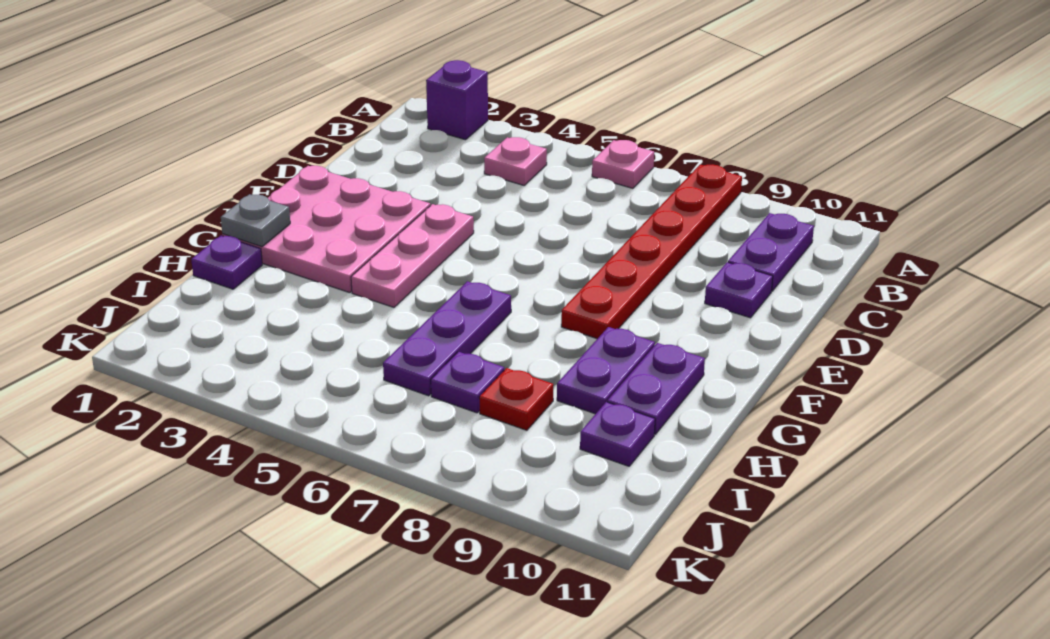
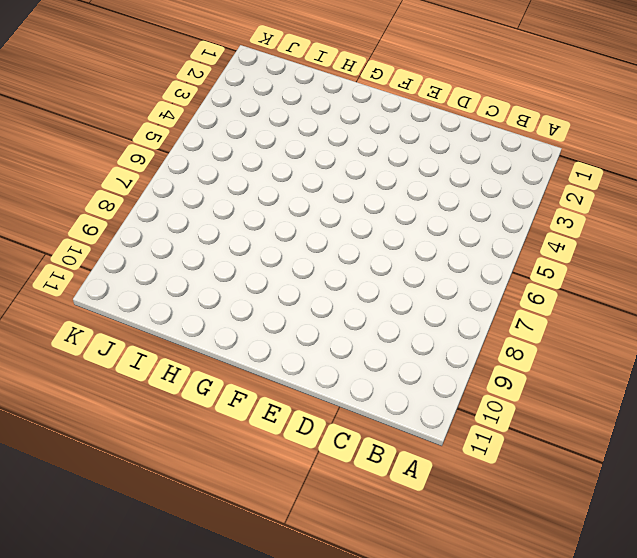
none -> purple brick A2 level 1
none -> pink plate A6 level 1
none -> red plate A8:F8 level 1

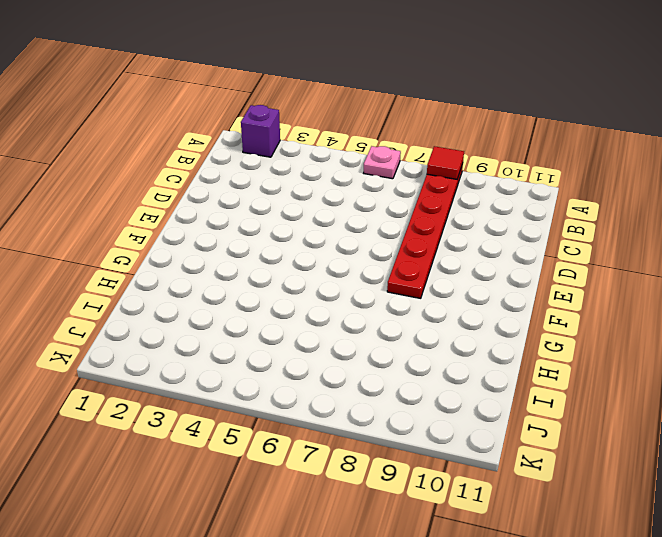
red tile A8 level 2 -> none
none -> pink plate B4 level 1
none -> purple plate B10:C10 level 1
none -> purple plate D10 level 1

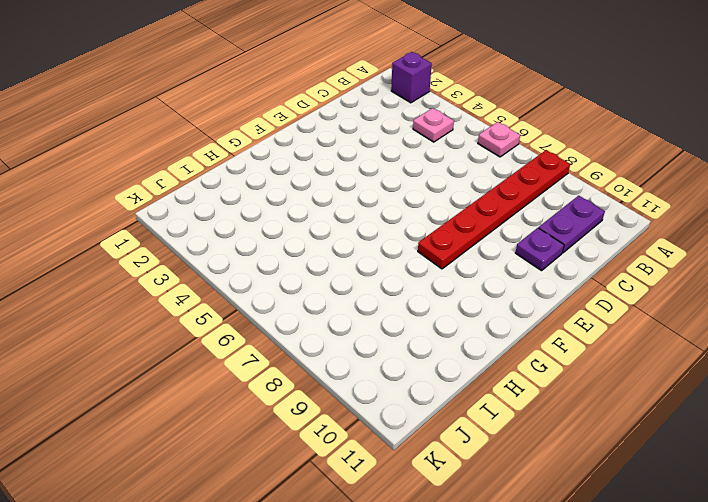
none -> pink plate E1:G3 level 1
none -> pink plate E4:G4 level 1
none -> purple plate G6:I6 level 1

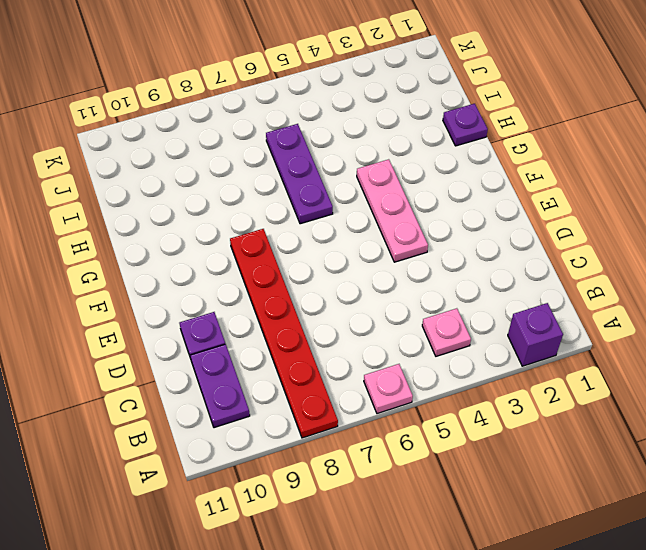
none -> pink plate E1:G3 level 1
none -> purple plate G9:H9 level 1
none -> purple plate G10:H10 level 1

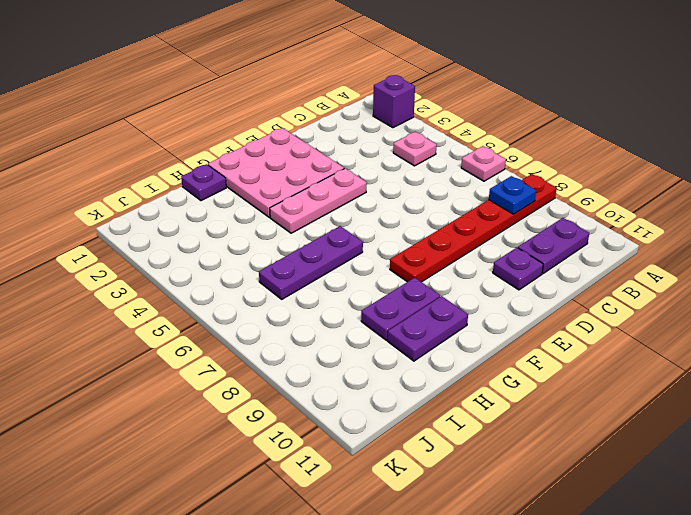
blue plate B8 level 2 -> none
none -> purple plate I7 level 1
none -> red plate I8 level 1
none -> purple plate I10 level 1

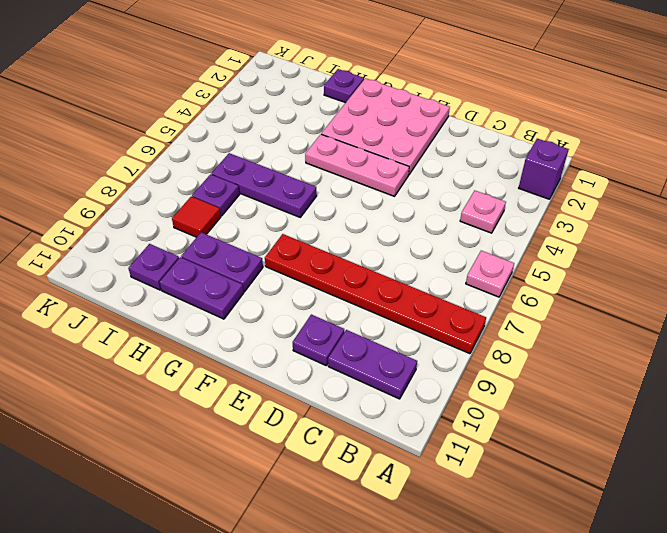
red tile I8 level 1 -> red plate I8 level 1
none -> grey plate G1 level 2

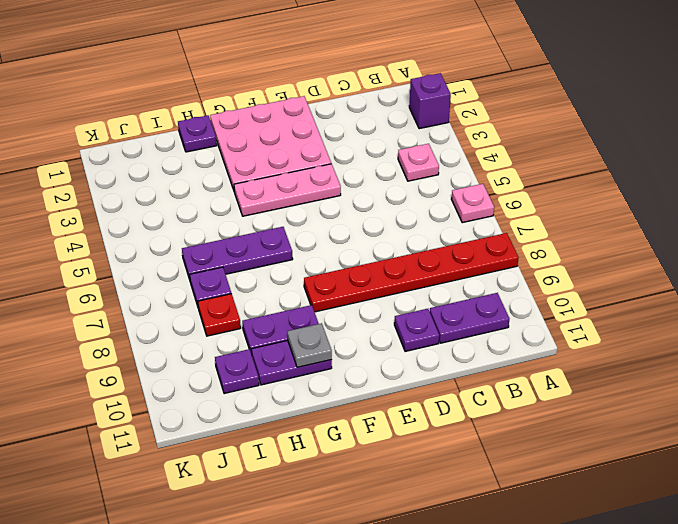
grey plate G10 level 2 -> grey plate G1 level 2

